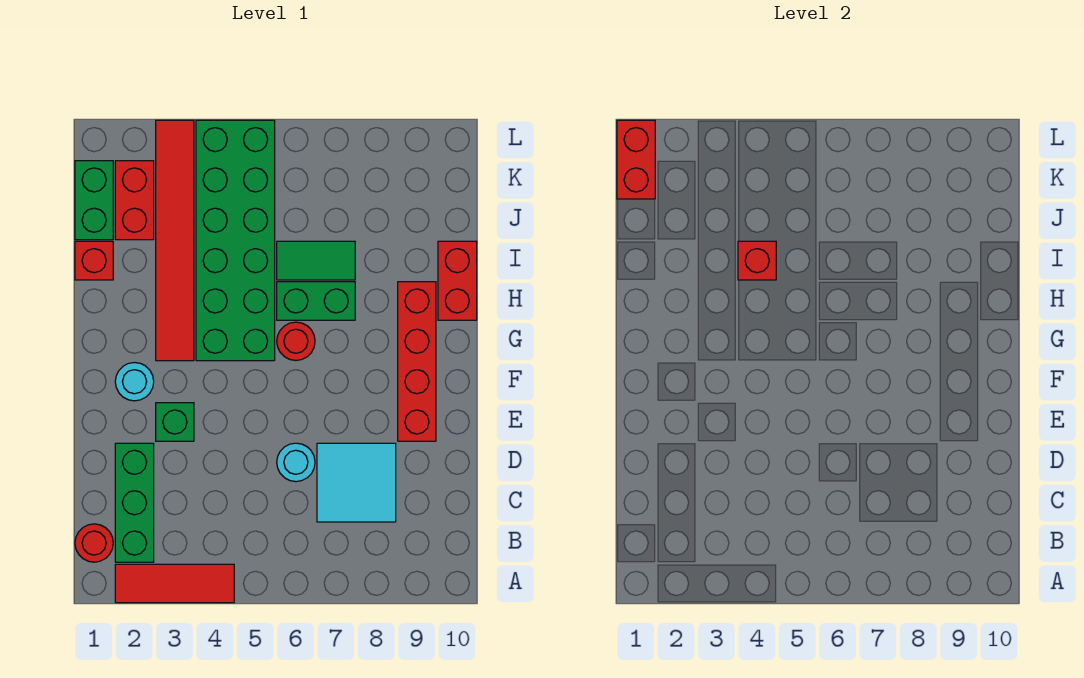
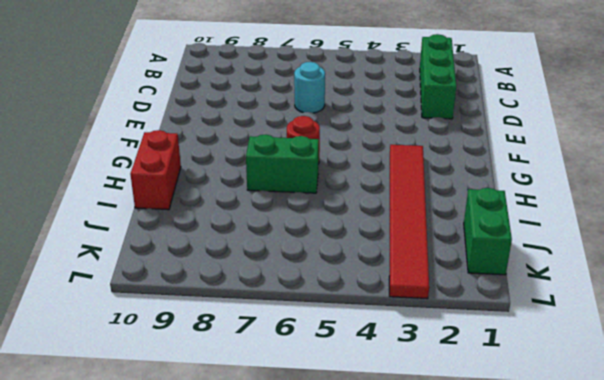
none -> red tile A2:A4 level 1
none -> red round brick B1 level 1
none -> cyan tile C7:D8 level 1

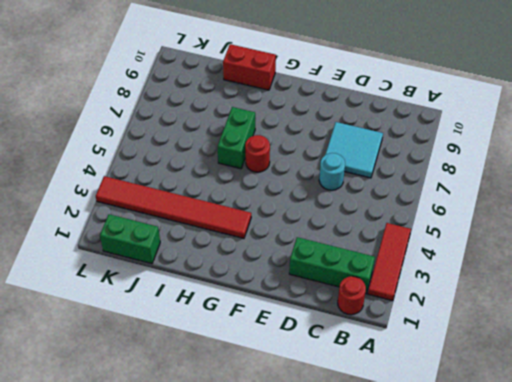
none -> green brick E3 level 1
none -> red brick E9:H9 level 1
none -> cyan round brick F2 level 1

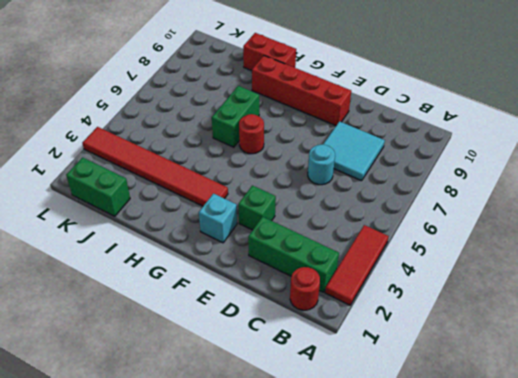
cyan brick F2 level 1 -> cyan round brick F2 level 1
none -> green brick G4:L5 level 1
none -> red brick I1 level 1
none -> green tile I6:I7 level 1

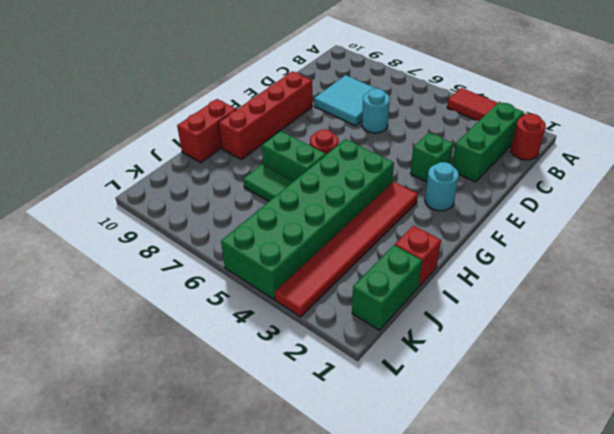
none -> red brick J2:K2 level 1
none -> red brick I4 level 2
none -> red brick K1:L1 level 2

